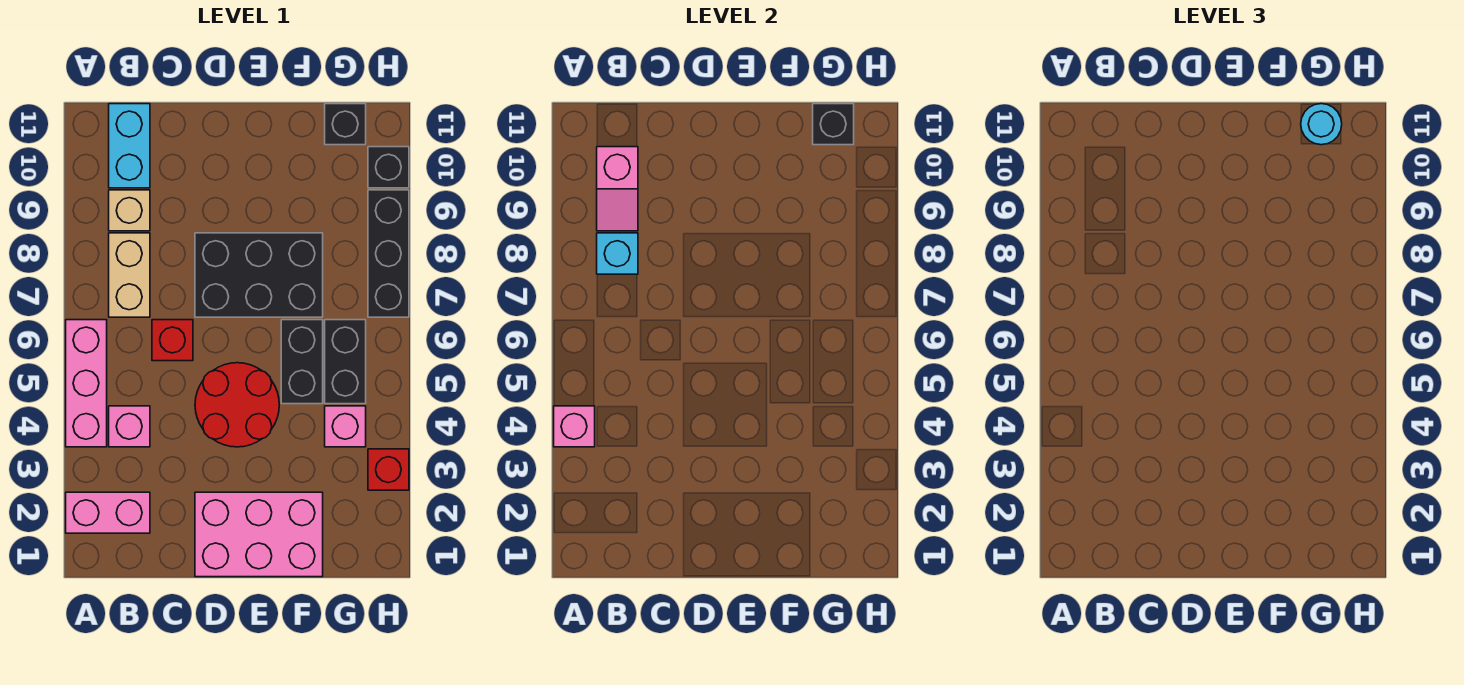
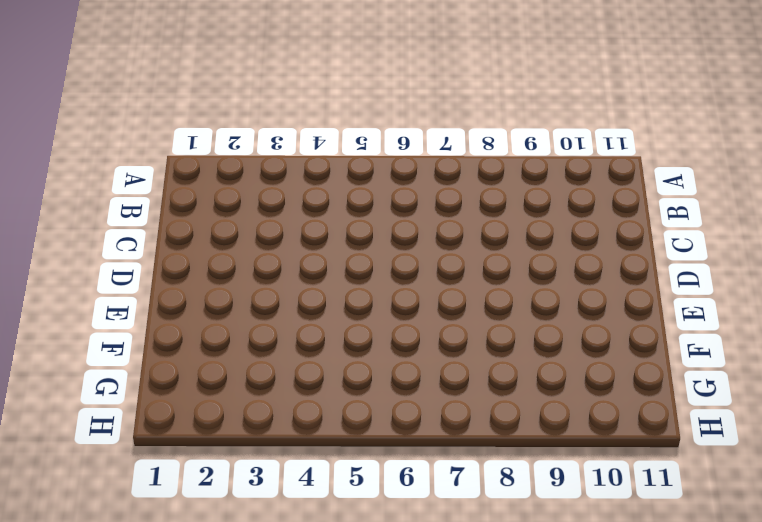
none -> pink brick A2:B2 level 1
none -> pink brick A4:A6 level 1
none -> pink brick B4 level 1

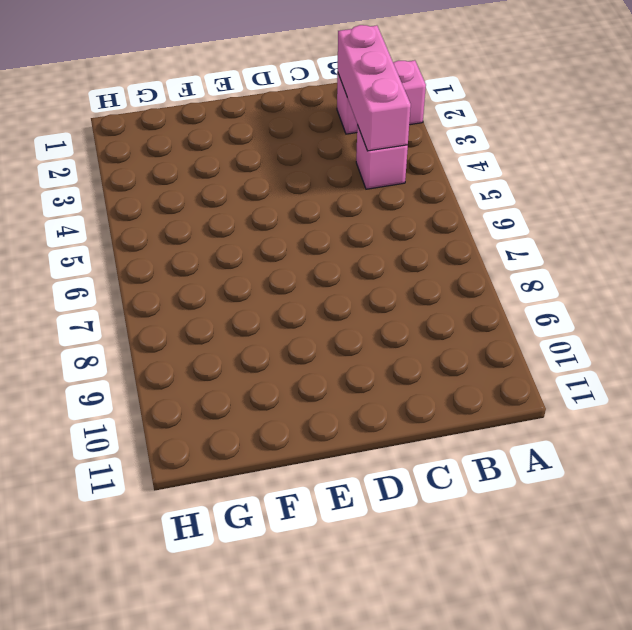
pink brick B2:B4 level 2 -> pink brick A4:A6 level 1
none -> tan brick B7:B8 level 1
none -> tan brick B9 level 1
none -> cyan brick B10:B11 level 1

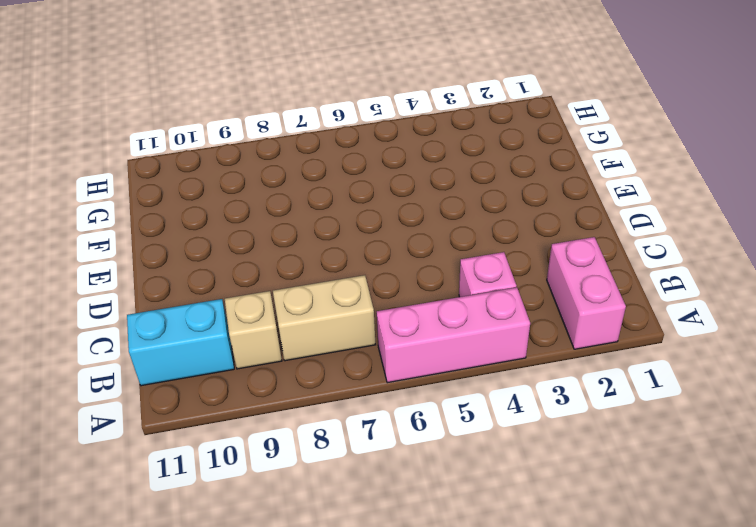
none -> red brick C6 level 1
none -> pink brick D1:F2 level 1
none -> red round brick D4:E5 level 1

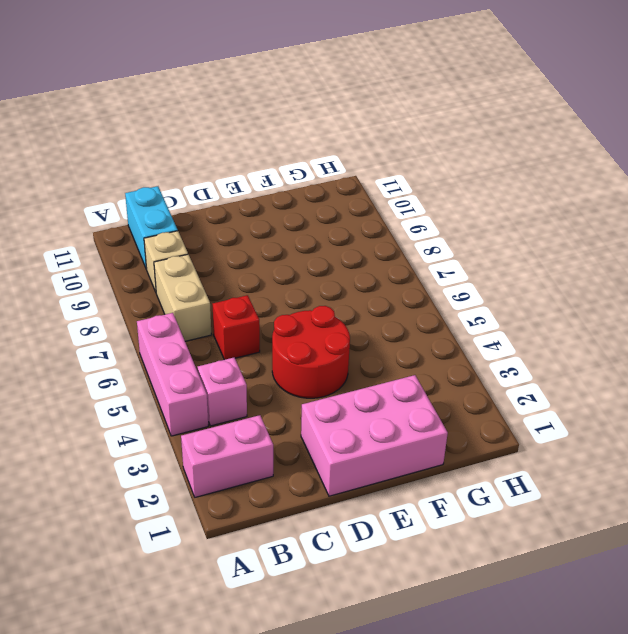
none -> black brick D7:F8 level 1
none -> black brick F5:F6 level 1
none -> pink brick G4 level 1

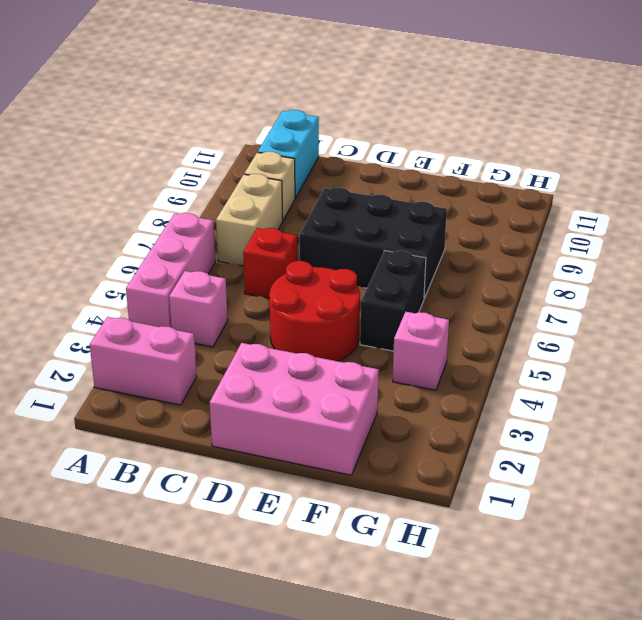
none -> black brick G5:G6 level 1
none -> black brick G11 level 1
none -> red brick H3 level 1

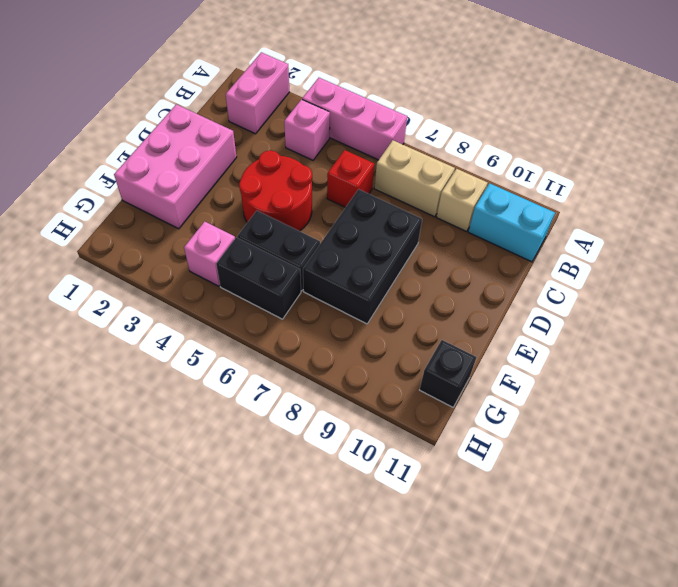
none -> red brick H3 level 1
none -> black brick H7:H9 level 1
none -> black brick H10 level 1

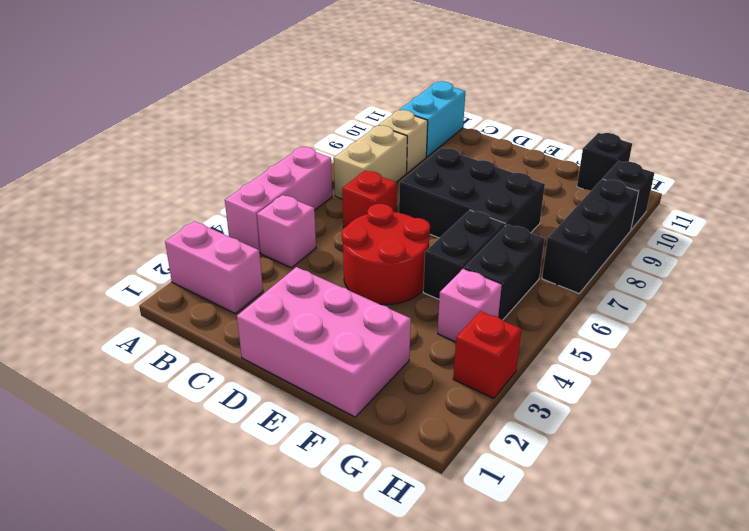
none -> pink brick A4 level 2
none -> cyan brick B8 level 2
none -> pink slope B9:B10 level 2 top 10

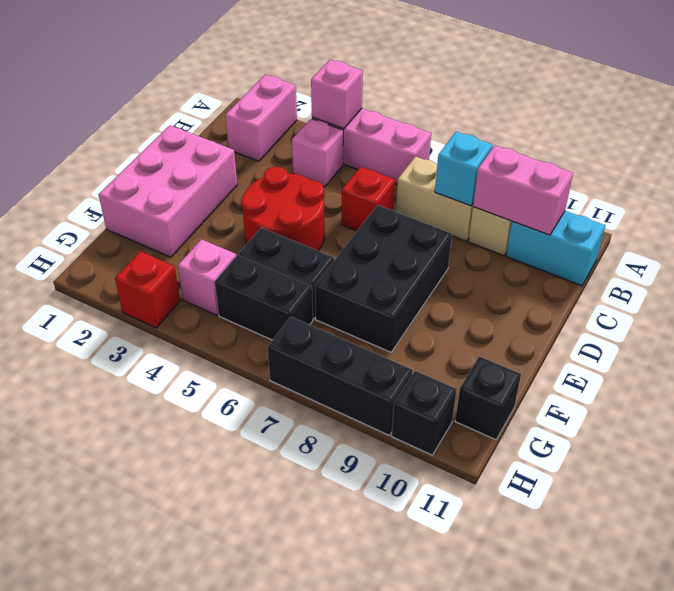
pink brick B9:B10 level 2 -> pink slope B9:B10 level 2 top 10
none -> black brick G11 level 2
none -> cyan round brick G11 level 3

